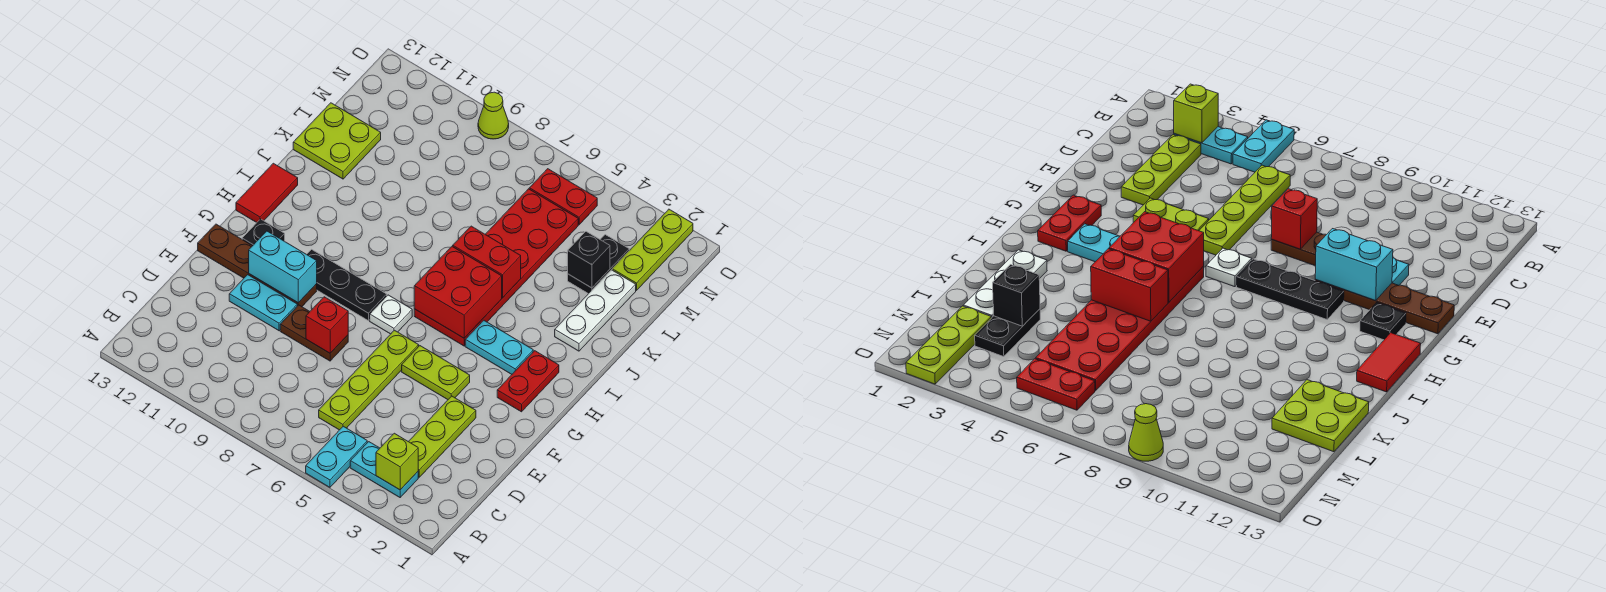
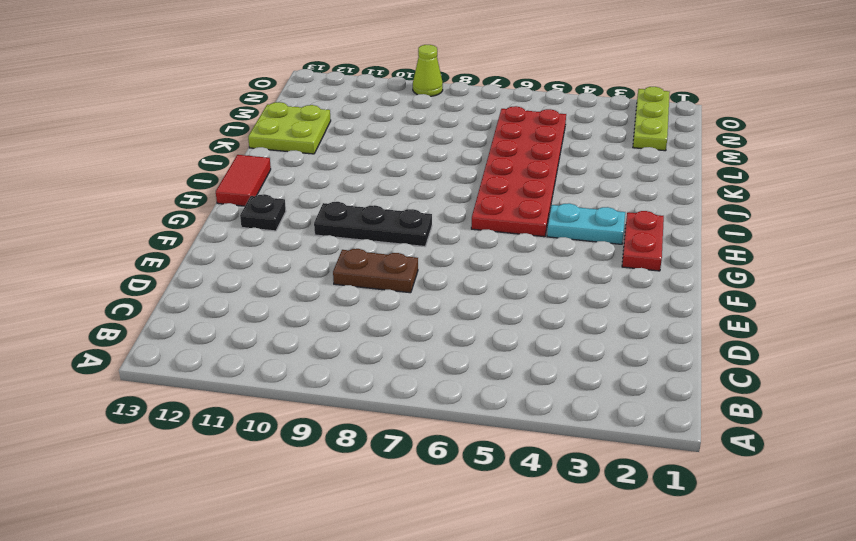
none -> cyan plate A5:B5 level 1
none -> cyan plate B3:B4 level 1
none -> lime plate C3:E3 level 1

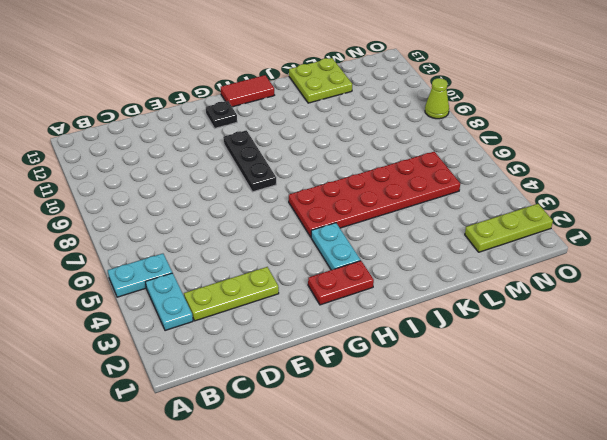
none -> lime plate C6:F6 level 1
none -> brown plate E8:E9 level 1
none -> cyan plate E10:E11 level 1

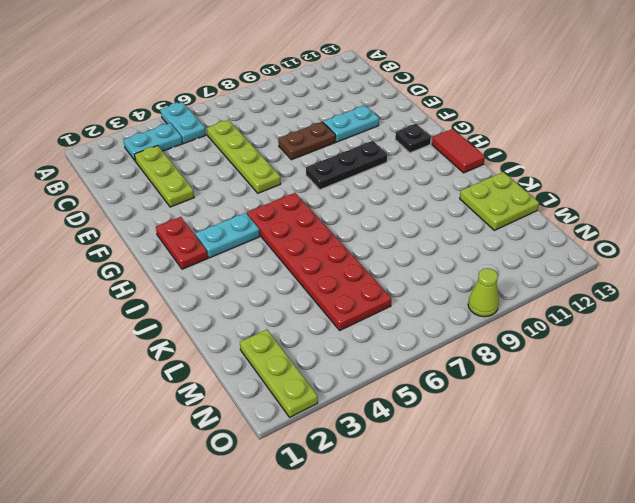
none -> lime plate F4:F5 level 1
none -> brown plate F10:F13 level 1
none -> white plate G7 level 1

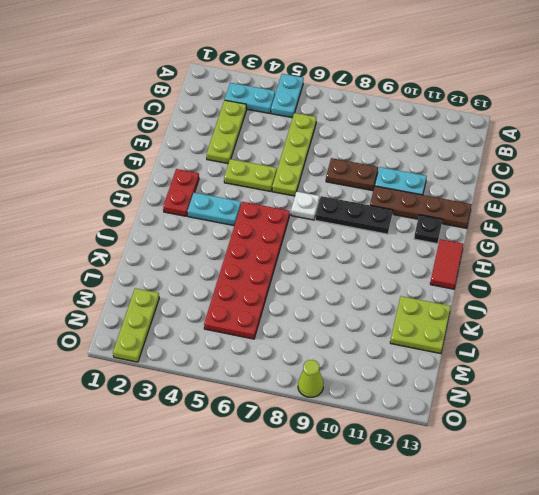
none -> white plate J2:L2 level 1
none -> black plate L3:M3 level 1
none -> red plate N5:N6 level 1

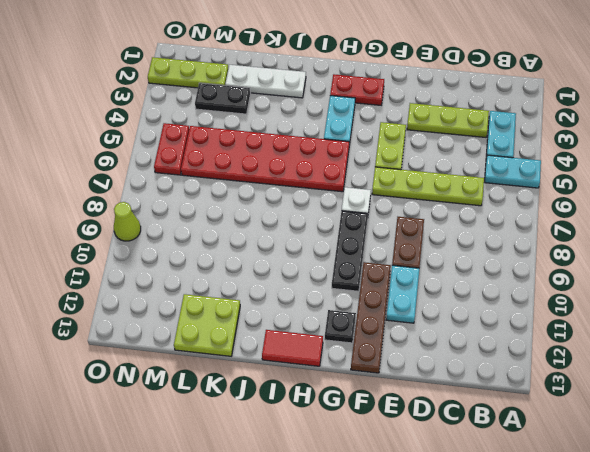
none -> lime brick B3 level 2
none -> red brick E8 level 2
none -> cyan brick F10:F11 level 2

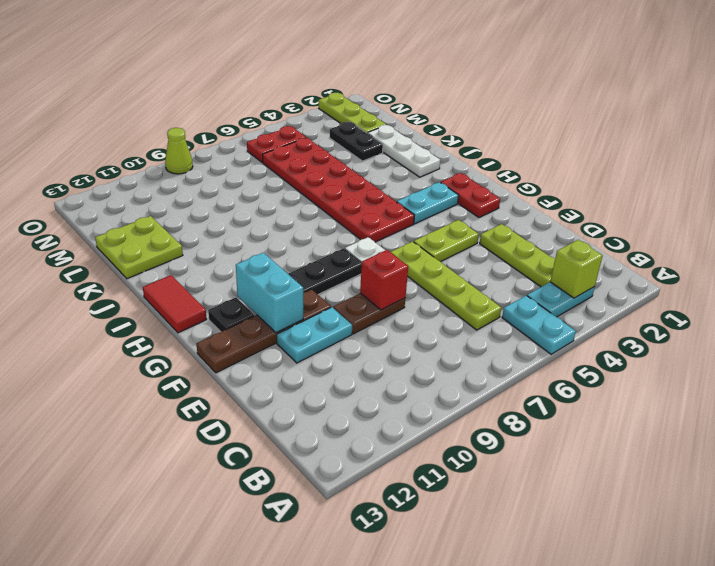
cyan brick F11:G11 level 2 -> cyan brick F10:F11 level 2
none -> red brick H5:I6 level 2
none -> red brick J5:J6 level 2
none -> black brick L3 level 2

